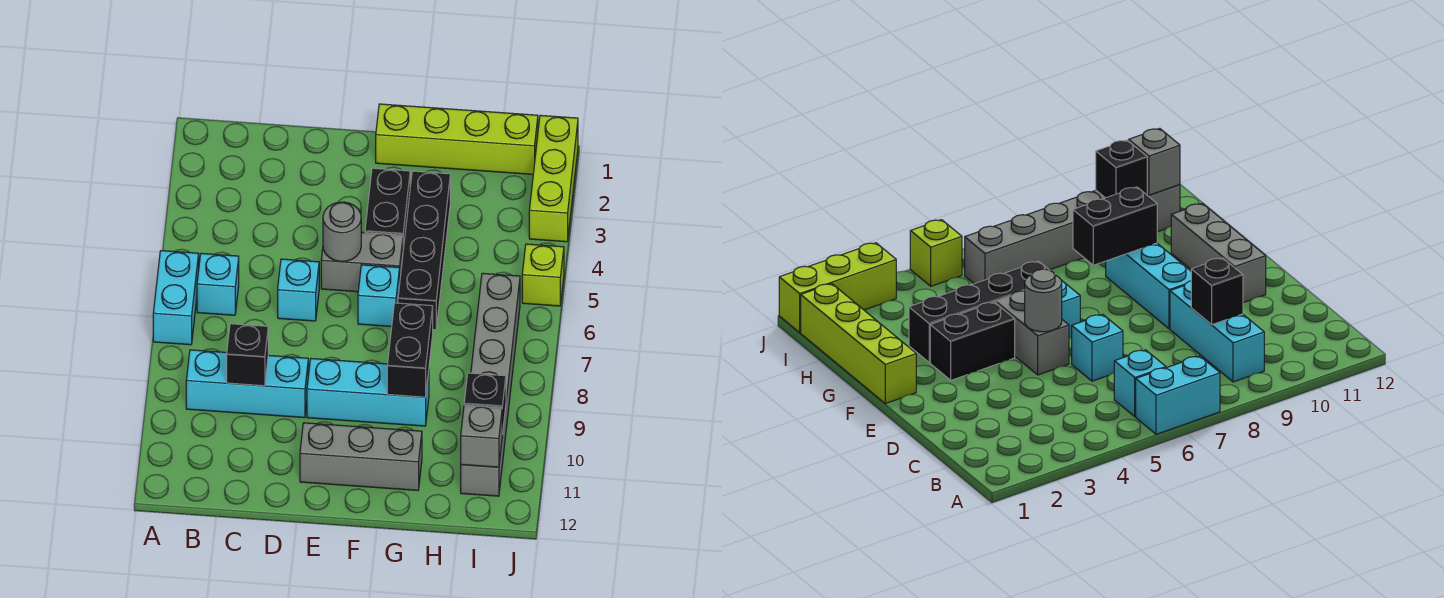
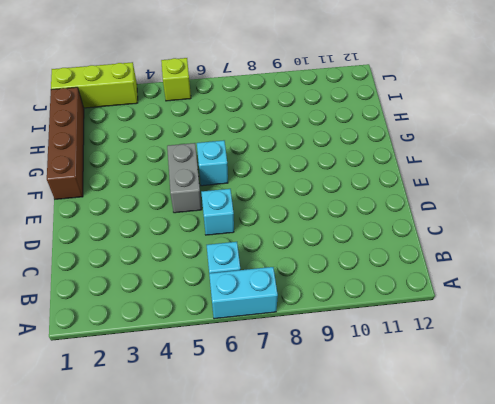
brown brick F1:I1 level 1 -> lime brick F1:I1 level 1
none -> cyan brick B9:D9 level 1
none -> cyan brick E9:G9 level 1
none -> grey brick E11:G11 level 1

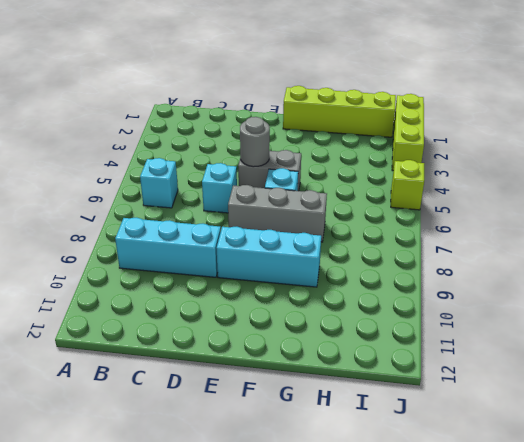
grey brick E7:G7 level 1 -> grey brick E11:G11 level 1
none -> cyan brick A6:A7 level 1
none -> black brick F3:F4 level 1
none -> black brick G3:G6 level 1

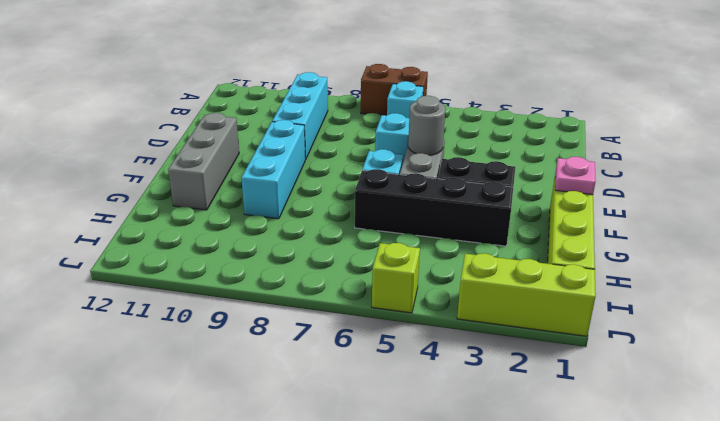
brown brick A6:A7 level 1 -> cyan brick A6:A7 level 1
pink plate F1 level 2 -> none
none -> grey brick I6:I11 level 1
none -> black brick C9 level 2
none -> black brick G8:G9 level 2

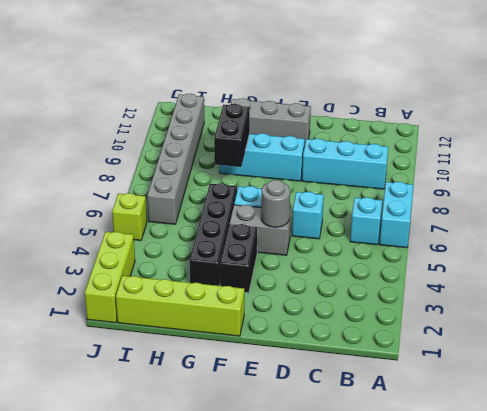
none -> black brick C9 level 2
none -> black brick I10 level 2
none -> grey brick I11 level 2

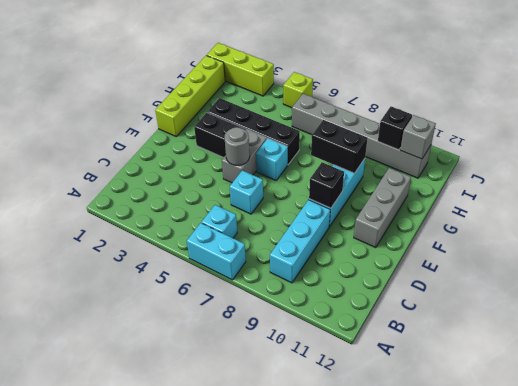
black brick E9 level 2 -> black brick C9 level 2

